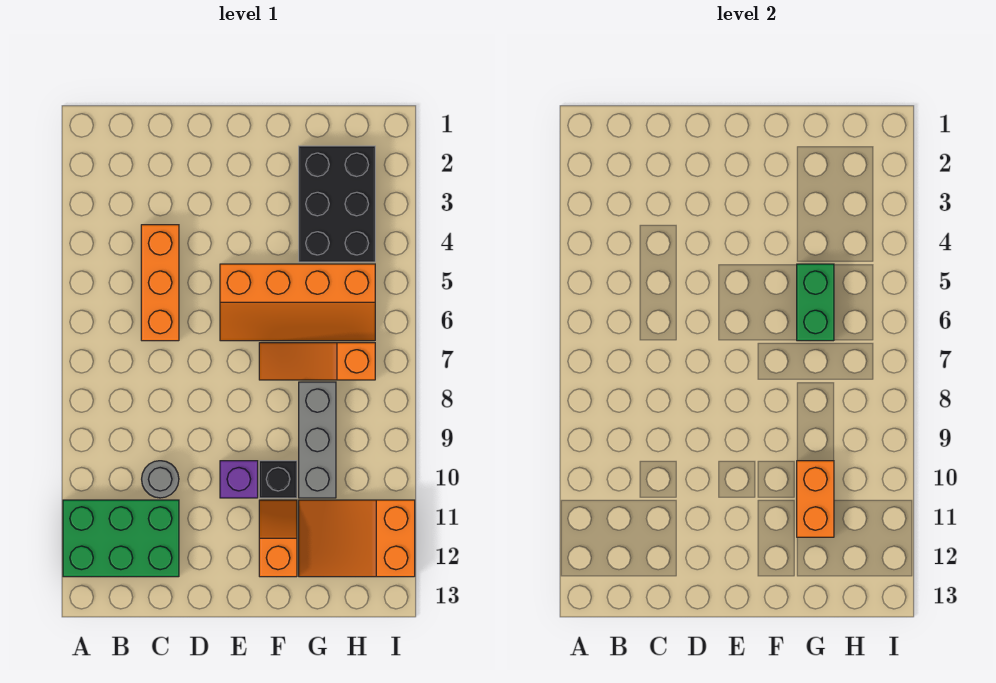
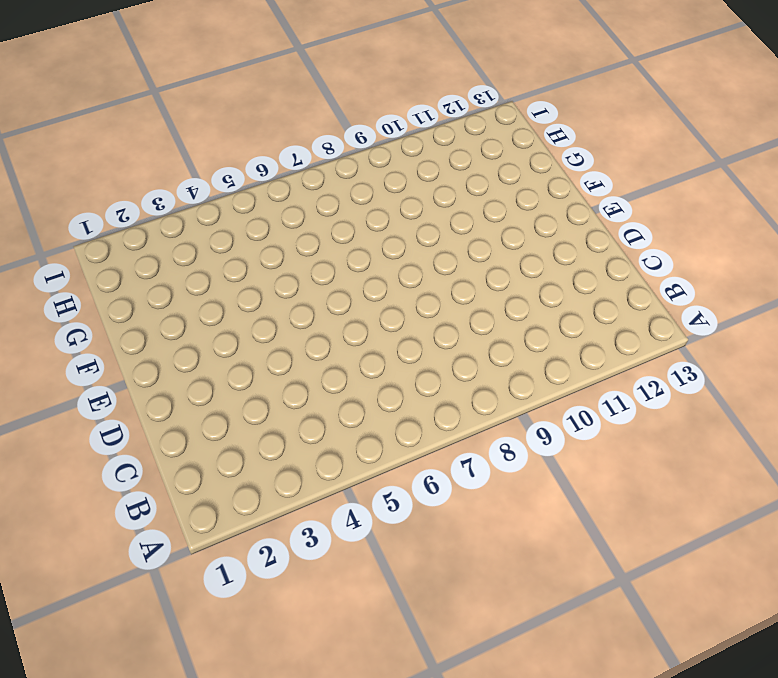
none -> green brick A11:C12 level 1
none -> orange brick C4:C6 level 1
none -> grey round brick C10 level 1

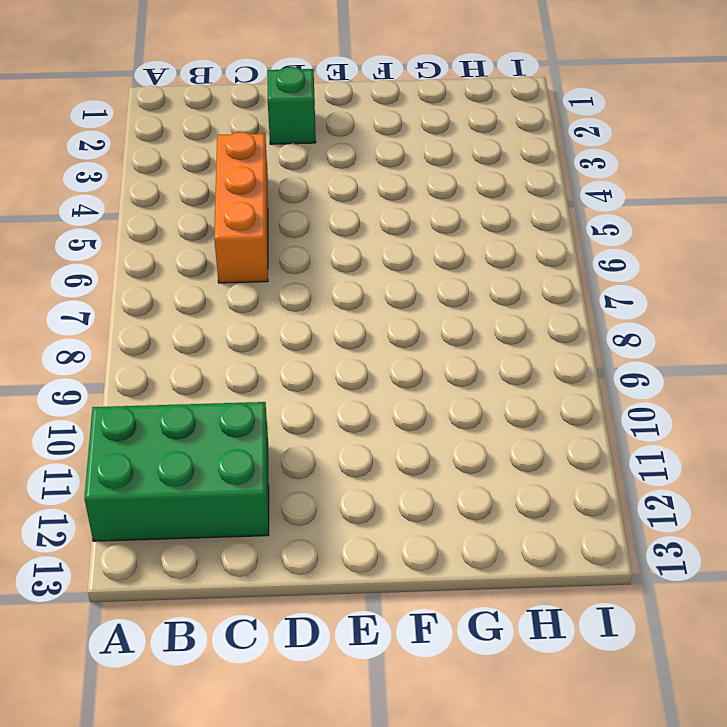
green brick D2 level 1 -> none
none -> grey round brick C10 level 1
none -> orange slope E5:H6 level 1 top 5
none -> purple brick E10 level 1

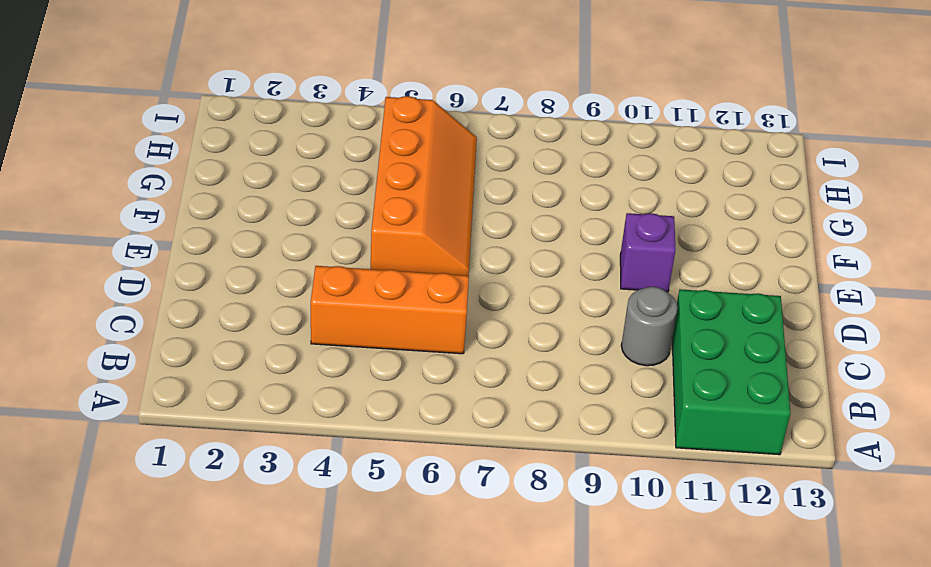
none -> orange slope F7:H7 level 1 top H
none -> black brick F10 level 1
none -> orange slope F11:F12 level 1 top 12

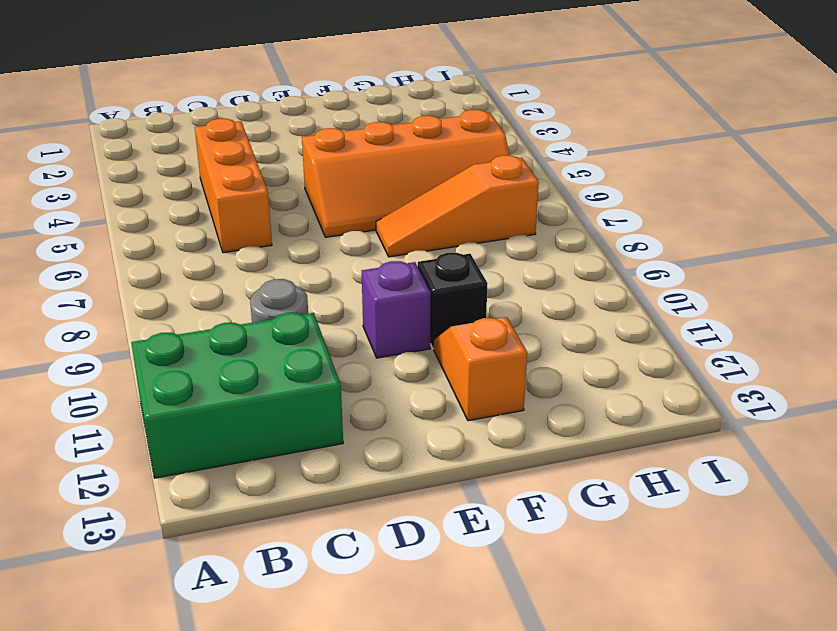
none -> black brick G2:H4 level 1
none -> grey brick G8:G10 level 1
none -> orange slope G11:I12 level 1 top I

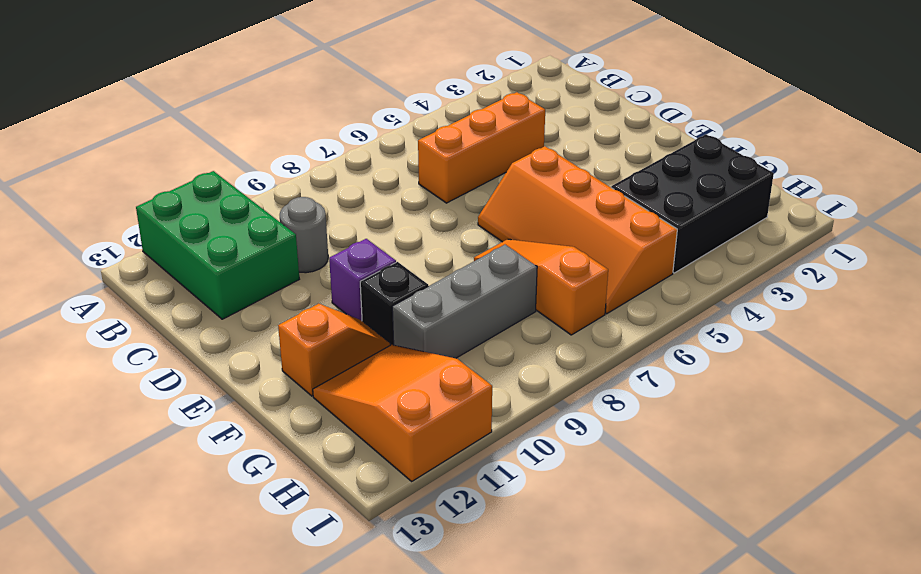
none -> green brick G5:G6 level 2
none -> orange brick G10:G11 level 2

